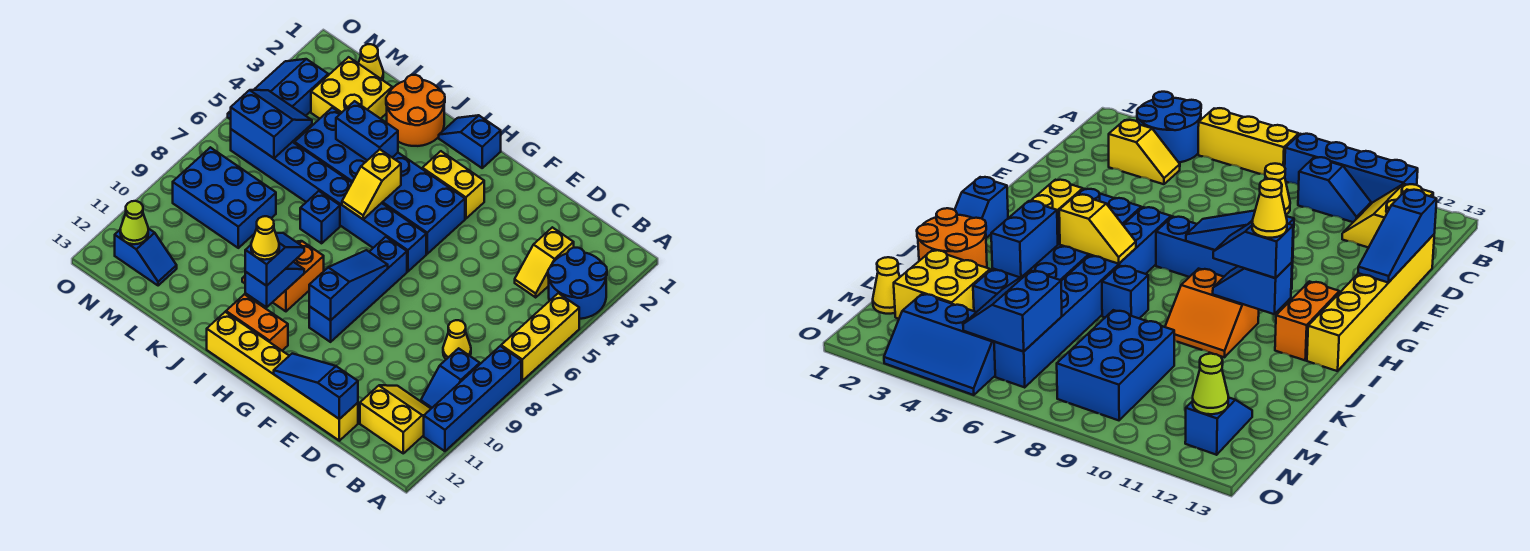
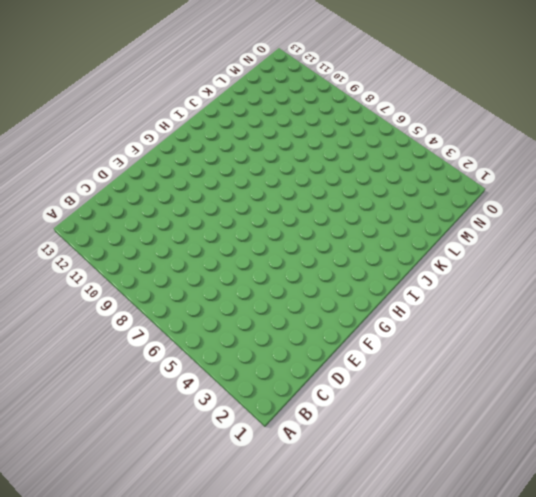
none -> blue round brick A3:B4 level 1
none -> yellow brick A5:A7 level 1
none -> blue brick A8:A11 level 1
none -> blue slope B9:B10 level 1 top 9

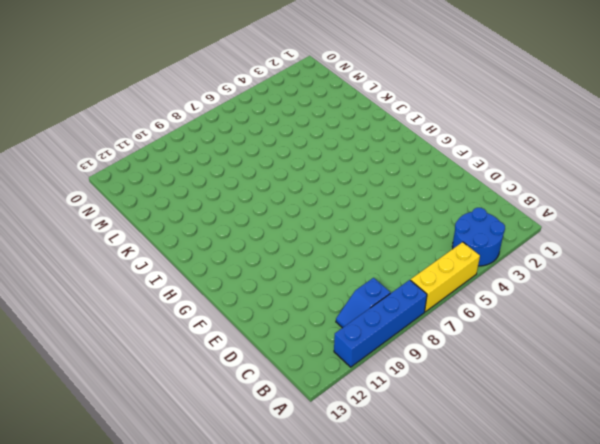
none -> yellow slope B11:C12 level 1 top 12
none -> yellow slope C3:C4 level 1 top 3
none -> yellow cone C8 level 1
none -> yellow brick D13:I13 level 1

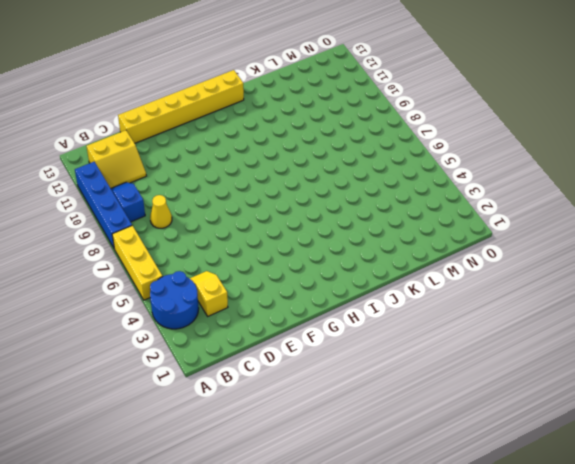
none -> yellow brick G3:H3 level 1
none -> blue brick G4:L5 level 1
none -> blue brick G6:N6 level 1
none -> blue brick G7:G10 level 1

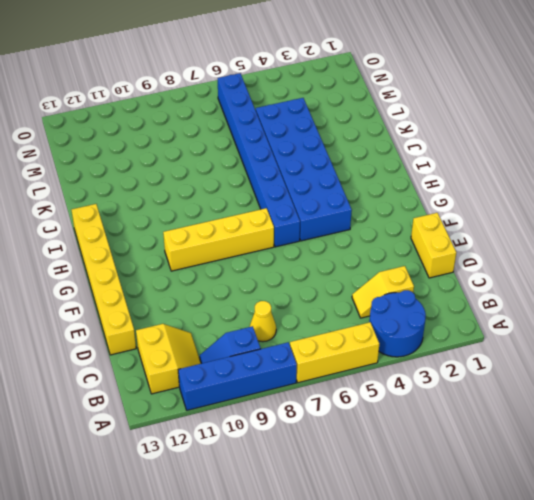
yellow brick D1:E1 level 1 -> yellow brick G3:H3 level 1
yellow brick G7:G10 level 1 -> blue brick G7:G10 level 1
none -> blue slope H1:I1 level 1 top H
none -> orange brick H12:I12 level 1
none -> orange slope I9:J10 level 1 top I
none -> orange round brick J1:K2 level 1

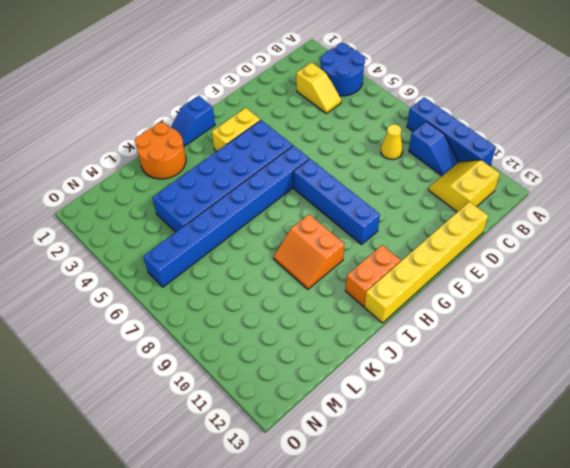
none -> yellow brick A5:A7 level 1
none -> blue brick J7 level 1
none -> yellow brick L2:M3 level 1
none -> blue brick L8:N9 level 1

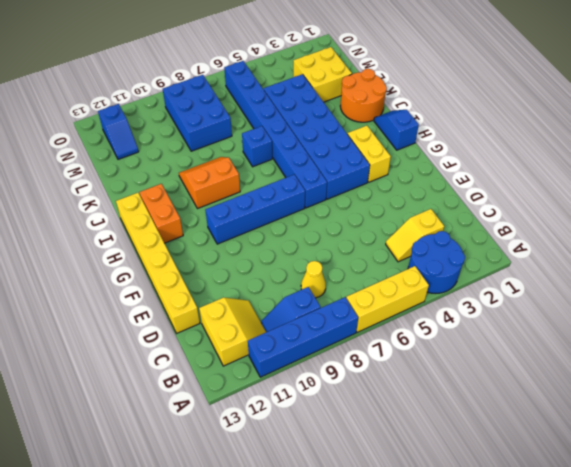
none -> yellow cone M1 level 1
none -> blue slope N3:O5 level 1 top N
none -> blue slope D13:F13 level 2 top D
none -> blue slope G8:G10 level 2 top 10

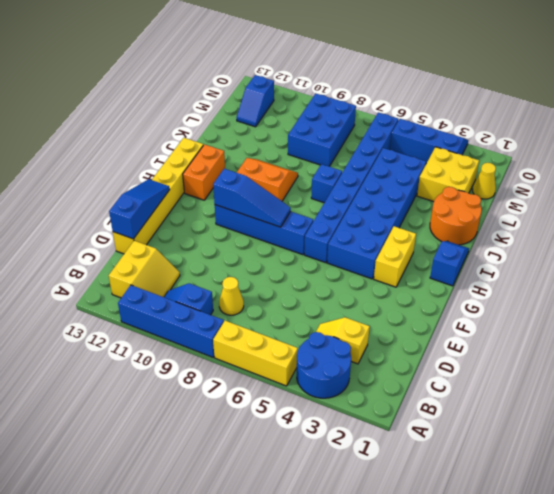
none -> yellow slope I5:I6 level 2 top 5
none -> blue slope I10:I11 level 2 top 11
none -> blue brick J4:K4 level 2
none -> blue slope M5:N6 level 2 top 6

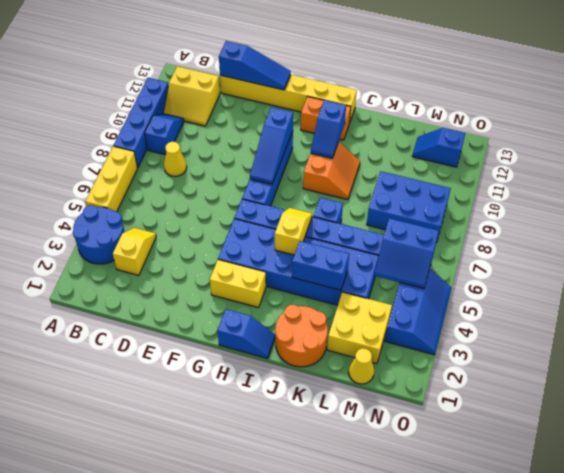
none -> lime cone N12 level 2
none -> blue slope I10:I11 level 3 top 11
none -> yellow cone I11 level 4

